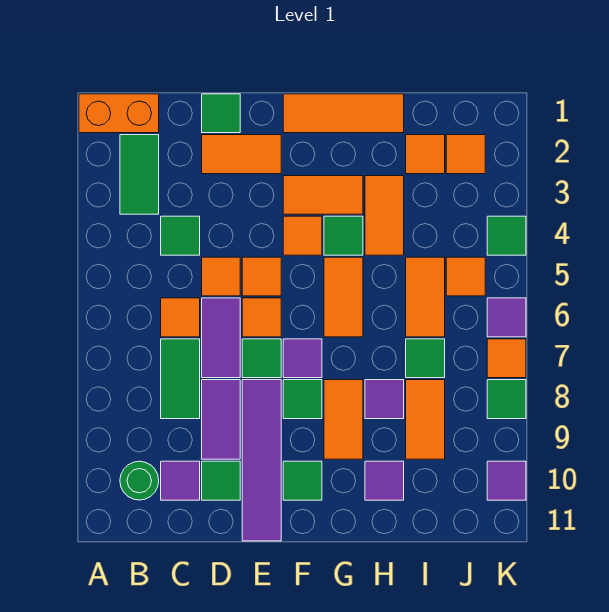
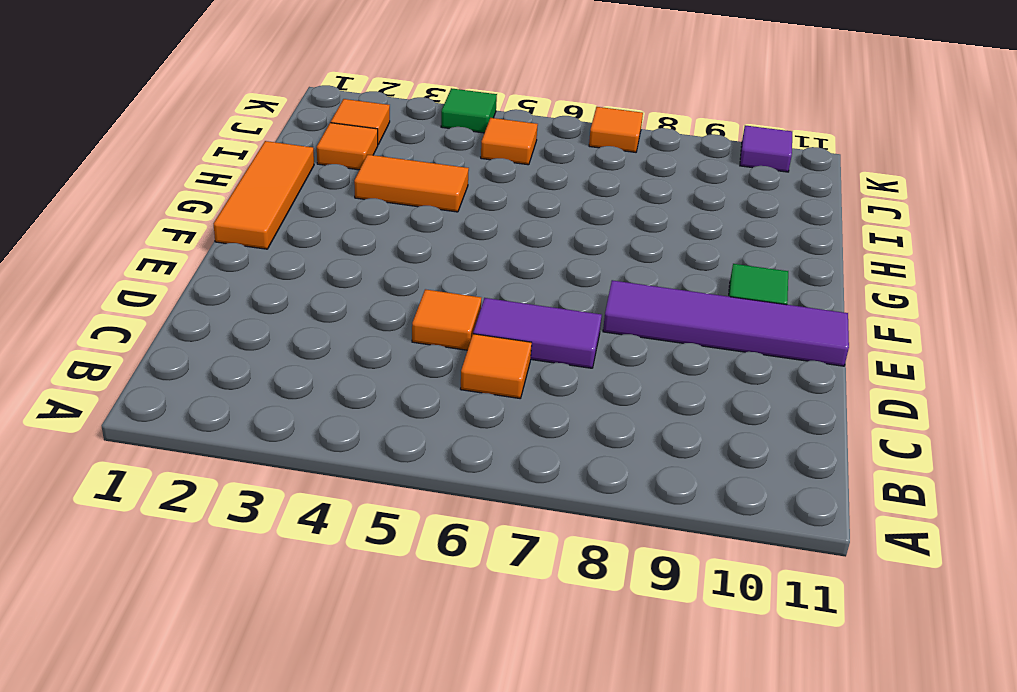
none -> orange brick A1:B1 level 1
none -> green tile B2:B3 level 1
none -> green round brick B10 level 1
none -> green tile C4 level 1

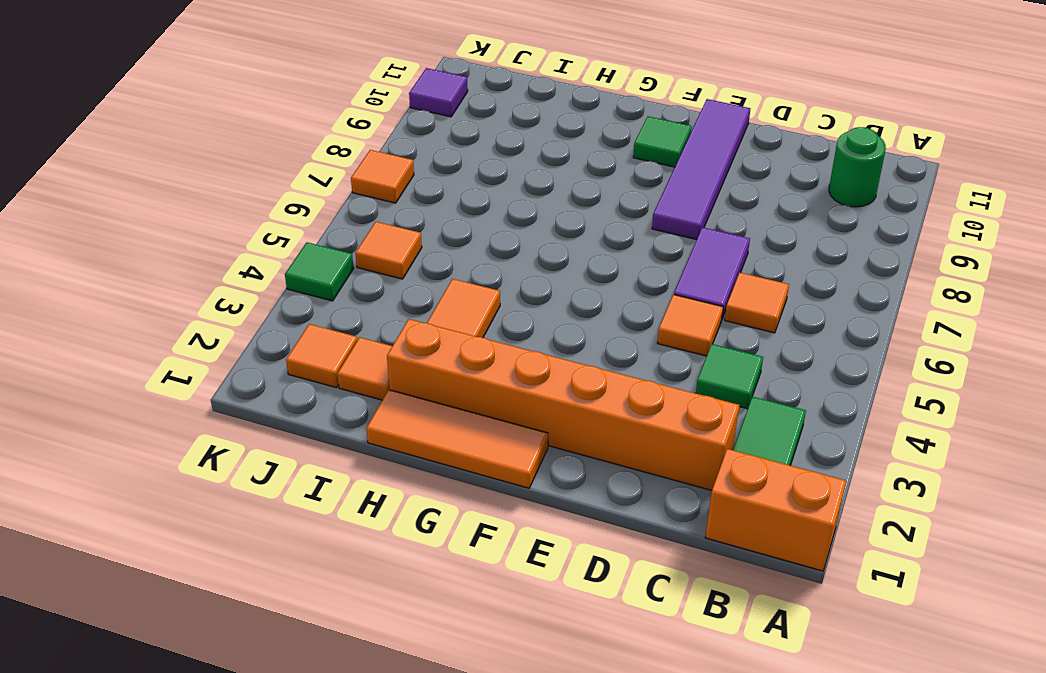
orange brick C2:H2 level 1 -> orange tile D2:E2 level 1
none -> green tile C7:C8 level 1
none -> purple tile C10 level 1
none -> green tile D1 level 1
none -> purple tile D8:D9 level 1

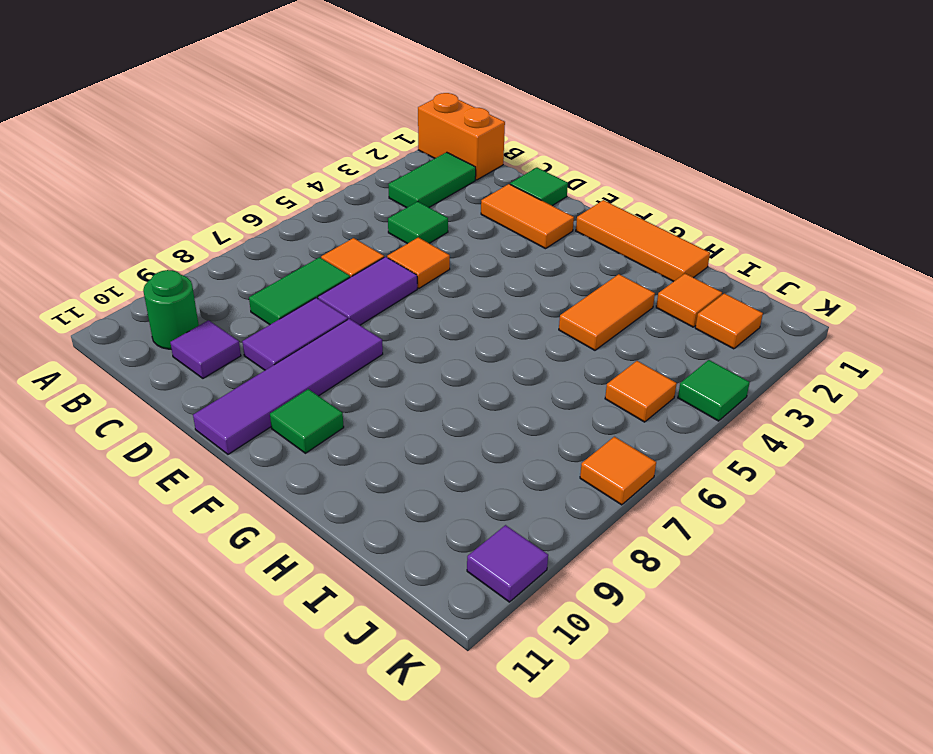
none -> green tile D10 level 1
none -> orange tile E5 level 1
none -> orange tile E6 level 1
none -> green tile E7 level 1

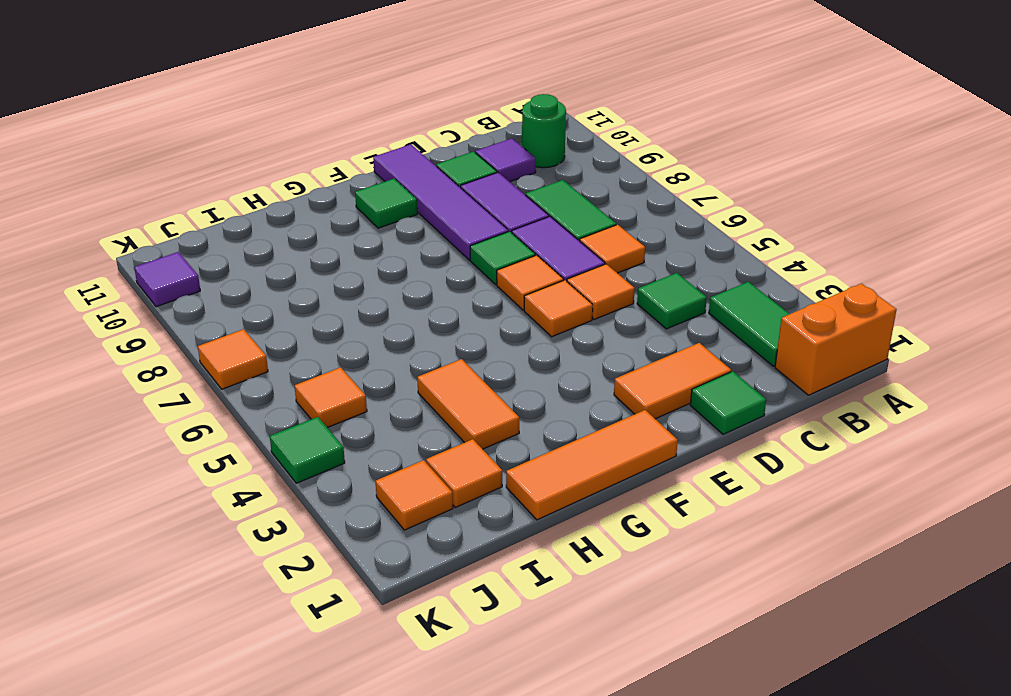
none -> orange tile F3:G3 level 1
none -> orange tile F4 level 1
none -> purple tile F7 level 1
none -> green tile F8 level 1

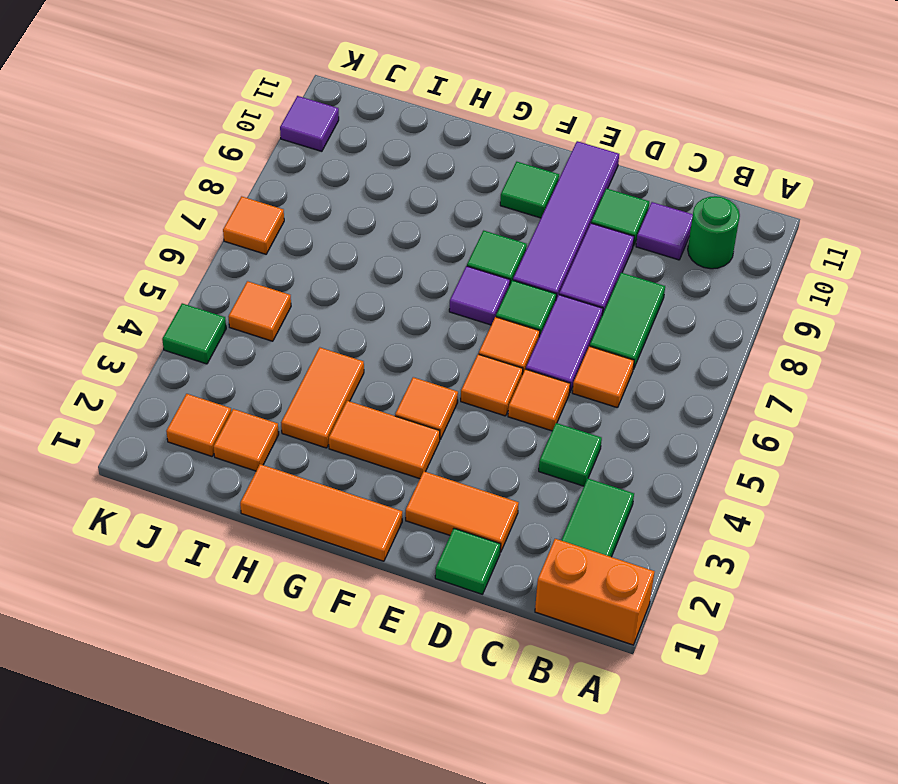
none -> green tile G4 level 1
none -> orange tile G5:G6 level 1
none -> orange tile G8:G9 level 1
none -> purple tile H8 level 1

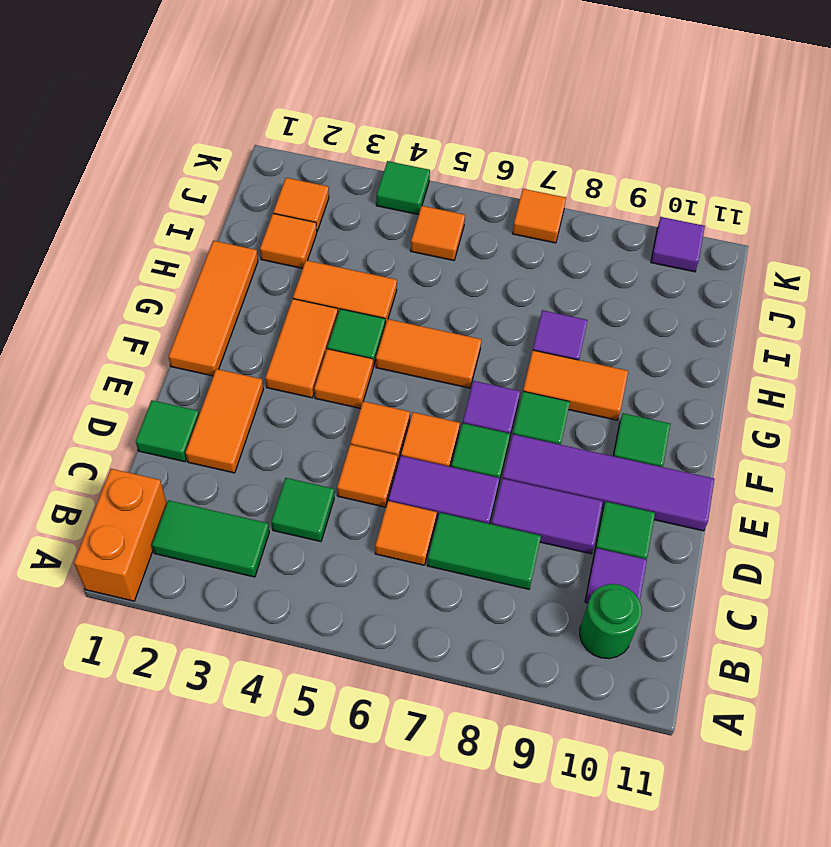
none -> purple tile H10 level 1
none -> orange tile I5:I6 level 1
none -> green tile I7 level 1
none -> orange tile I8:I9 level 1

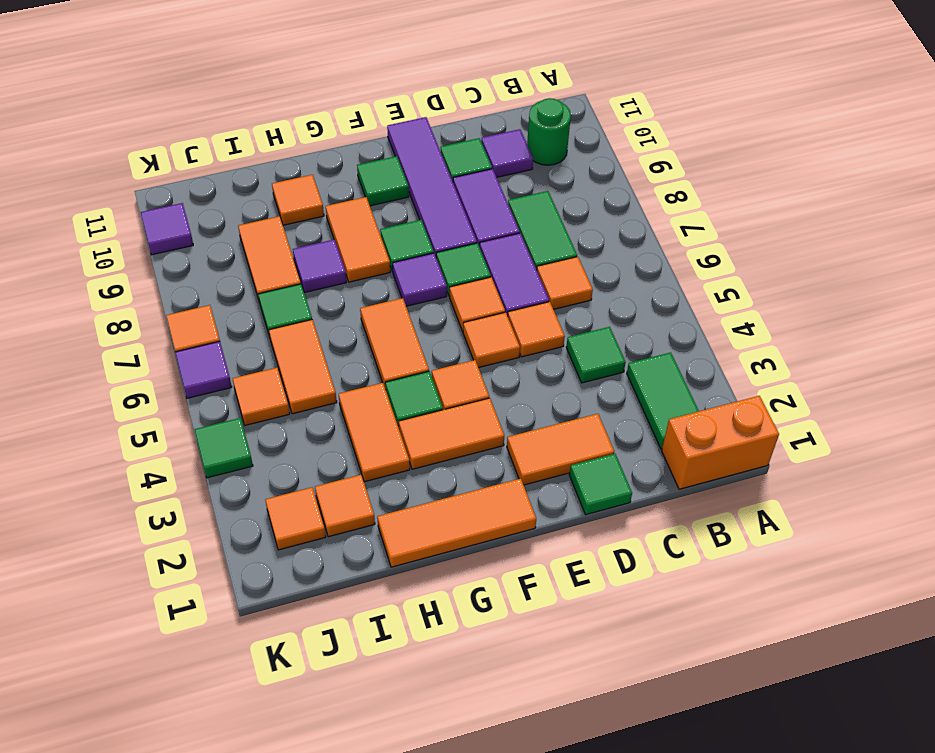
orange tile H10 level 1 -> purple tile H10 level 1
none -> green tile K8 level 1

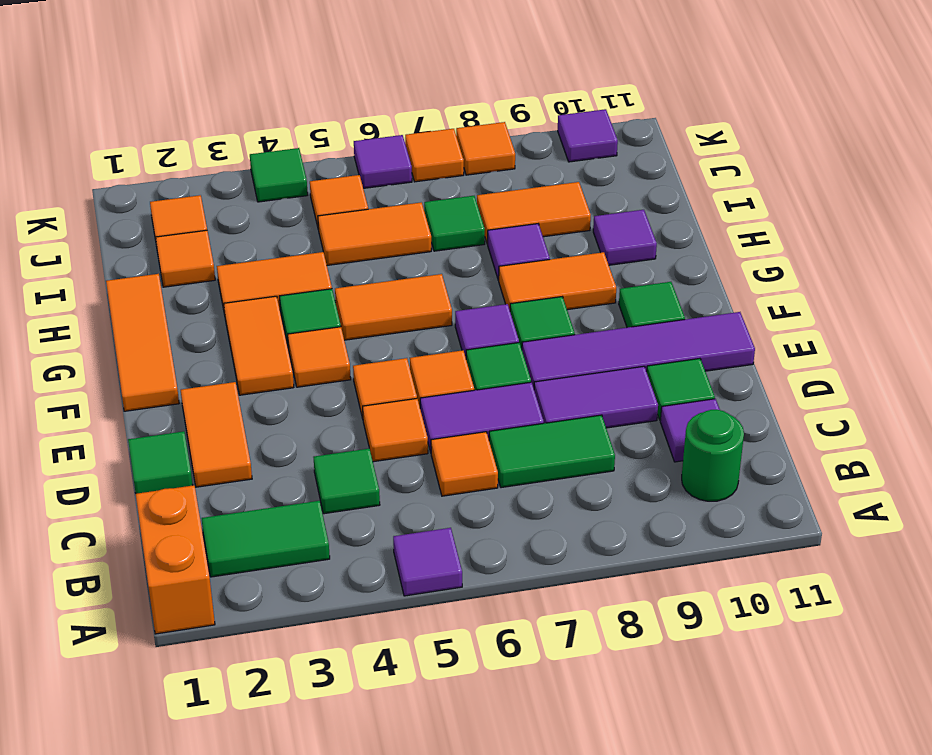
purple tile A5 level 1 -> none
orange tile K8 level 1 -> green tile K8 level 1

